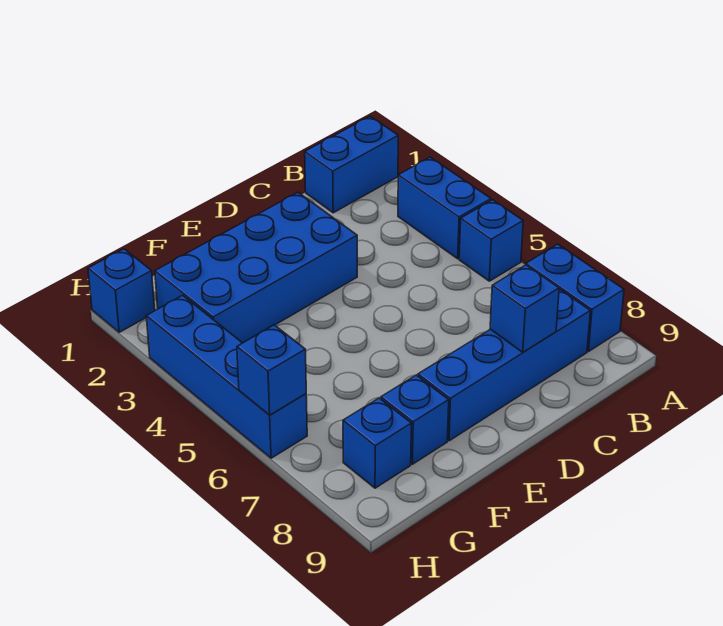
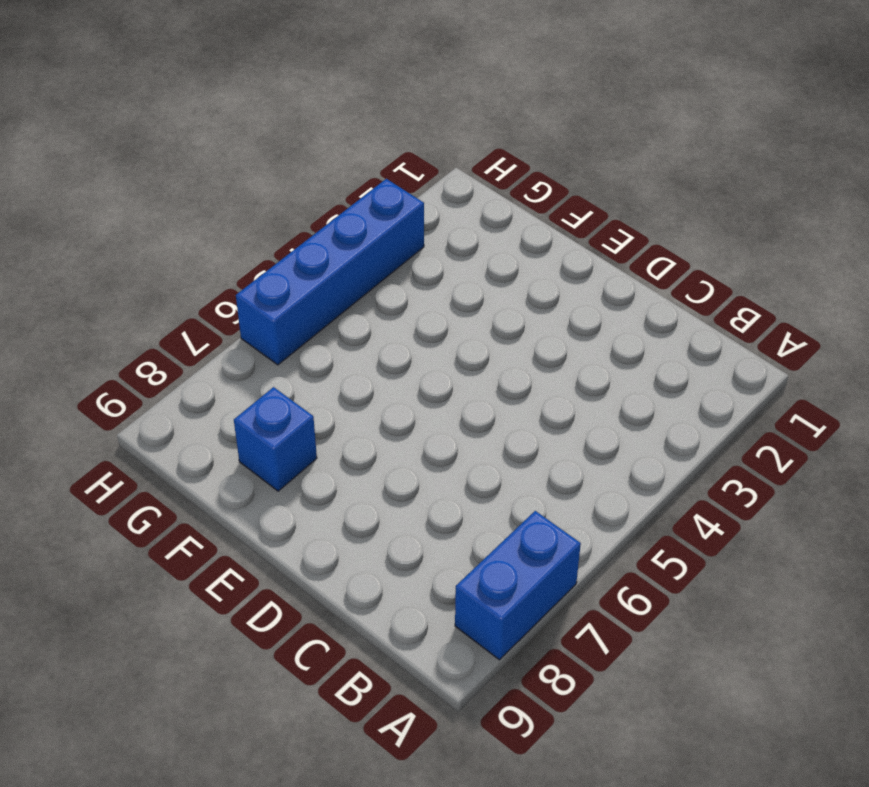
none -> blue brick A1:B1 level 1
none -> blue brick A3:A4 level 1
none -> blue brick A5 level 1

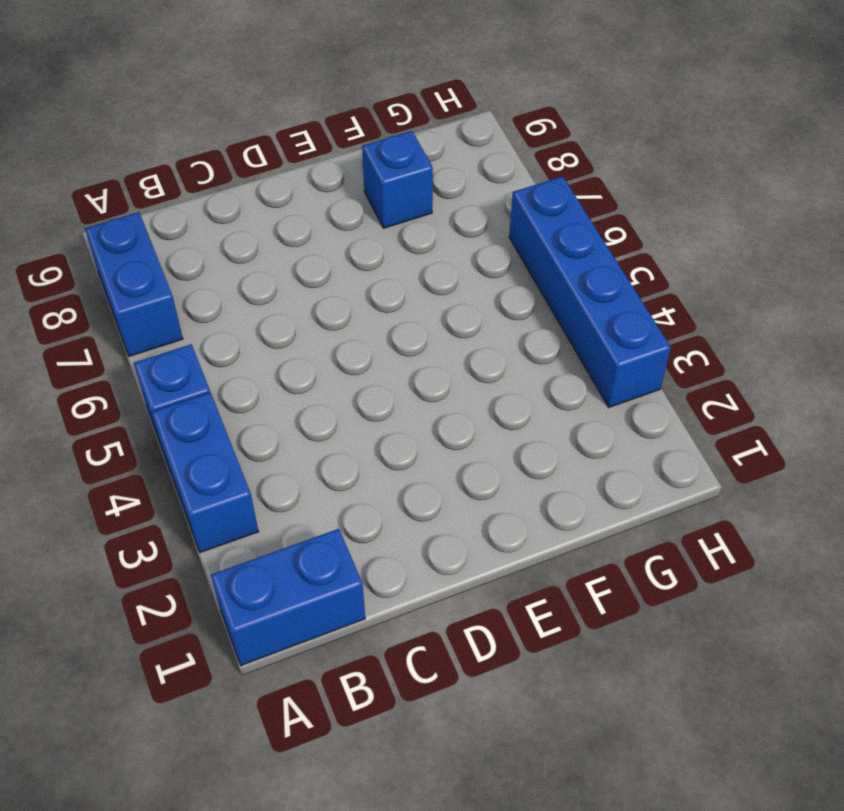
none -> blue brick B8:E8 level 1
none -> blue brick D2:G3 level 1
none -> blue brick G8 level 1

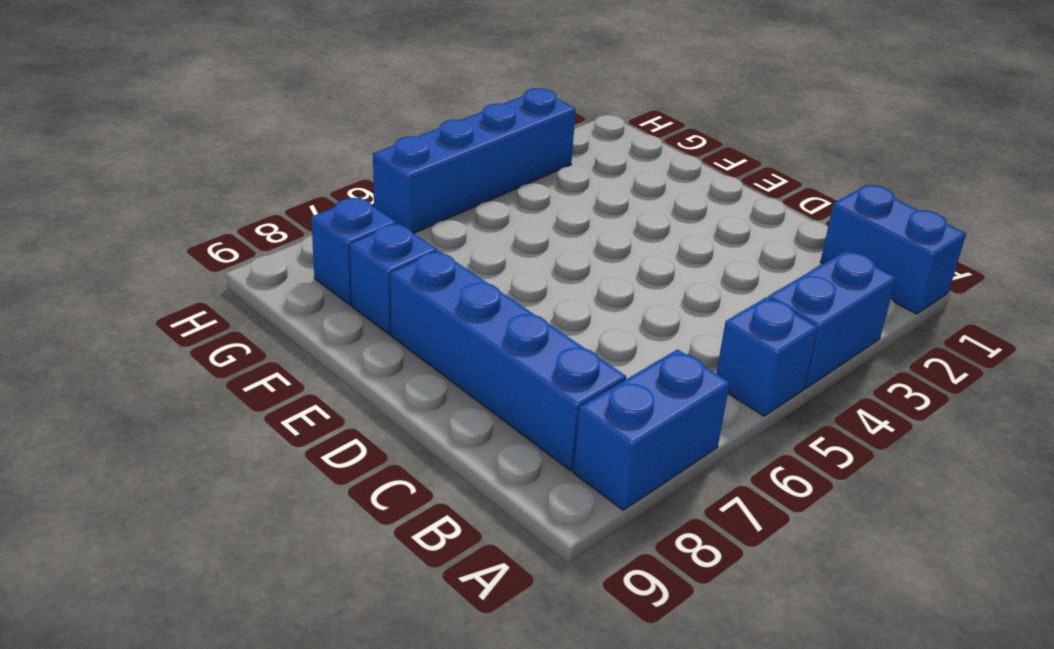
none -> blue brick D2:G3 level 1
none -> blue brick H1 level 1
none -> blue brick C8 level 2

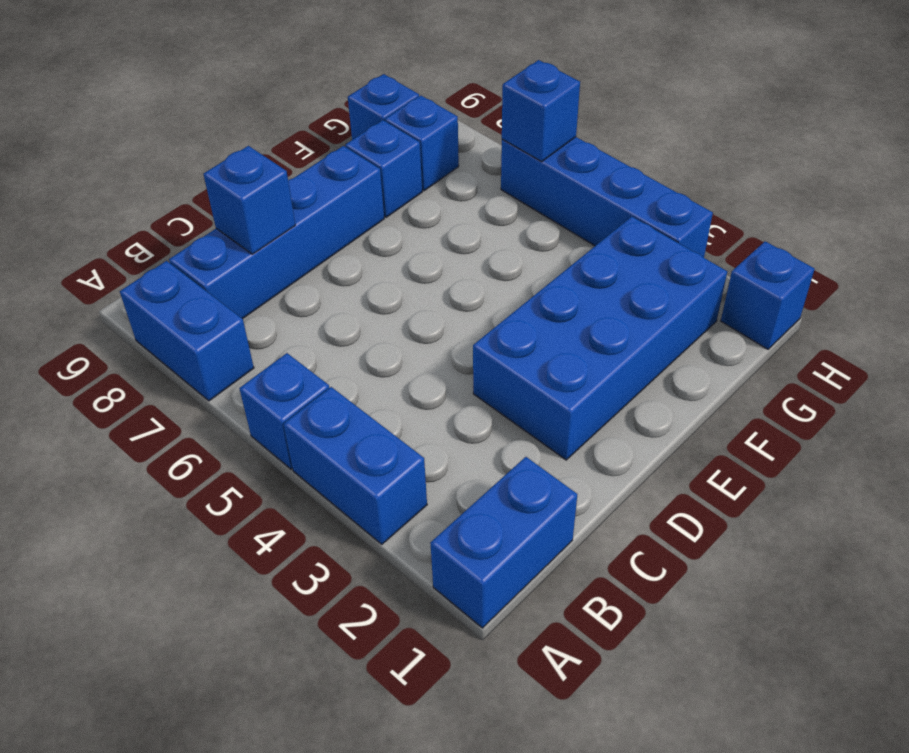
blue brick G9 level 1 -> none

